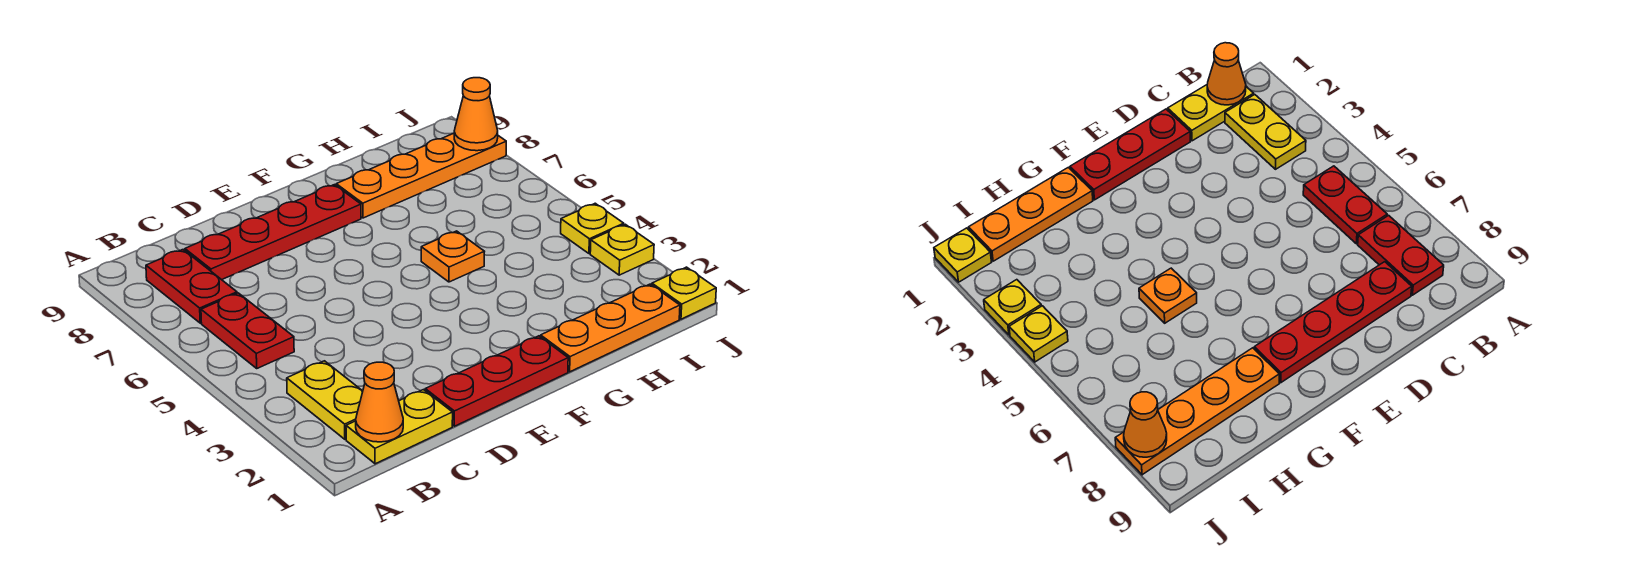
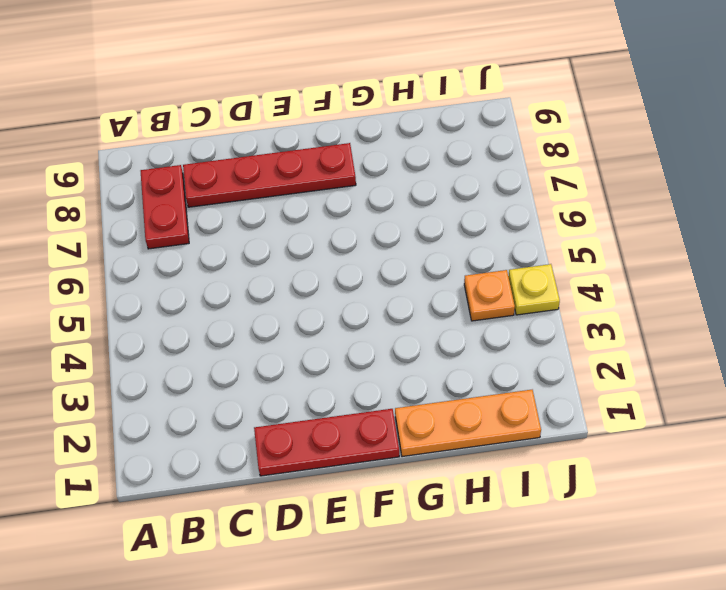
orange plate I4 level 1 -> orange plate G5 level 1
none -> yellow plate B1:C1 level 1
none -> yellow plate B2:B3 level 1
none -> red plate B5:B6 level 1

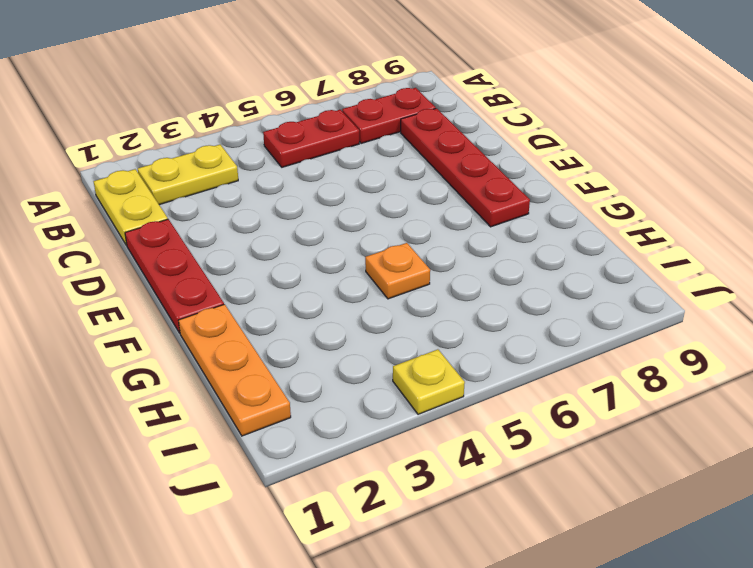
none -> orange plate G8:J8 level 1
none -> yellow plate J1 level 1
none -> yellow plate J3 level 1

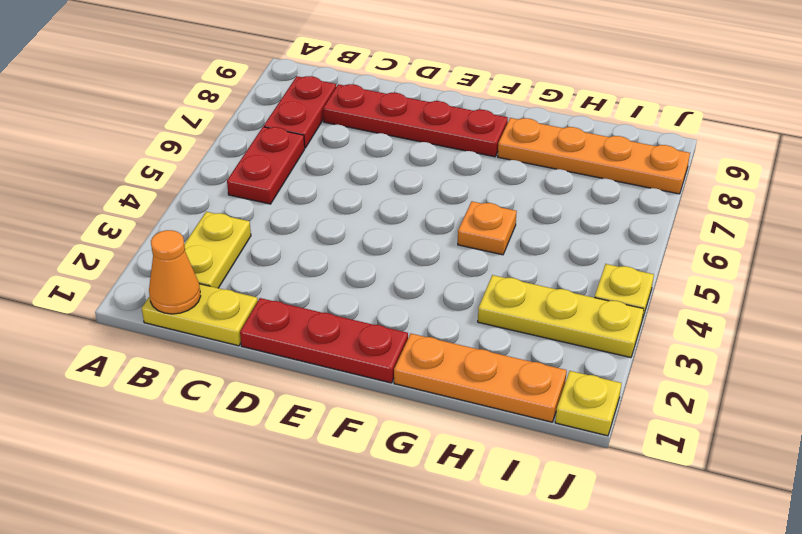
yellow plate H3:J3 level 1 -> yellow plate J3 level 1
none -> orange cone J8 level 2

